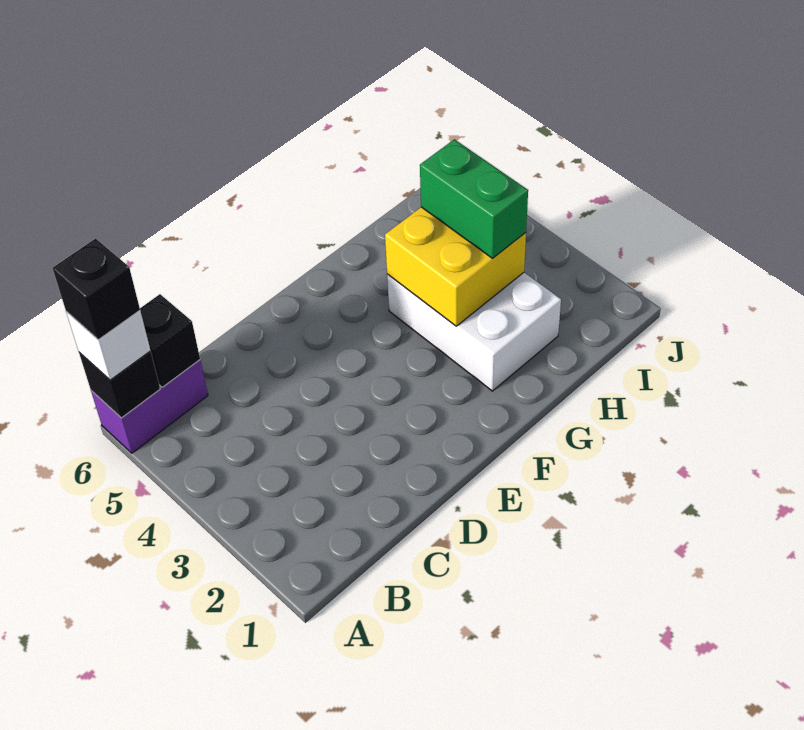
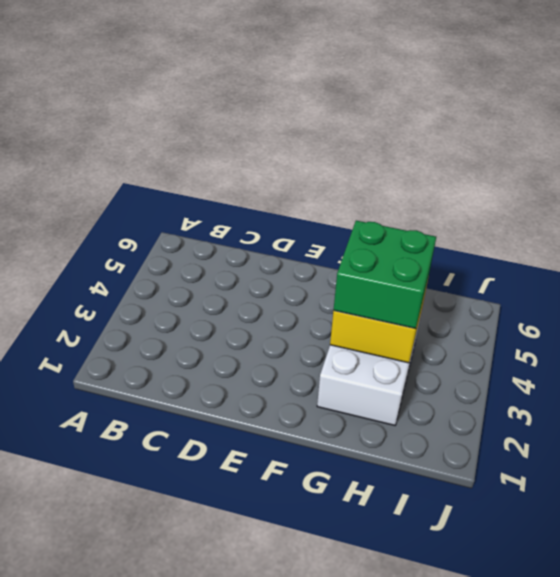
green brick G3:H4 level 3 -> green brick H3:H4 level 3
none -> purple brick A6:B6 level 1
none -> black brick A6 level 2

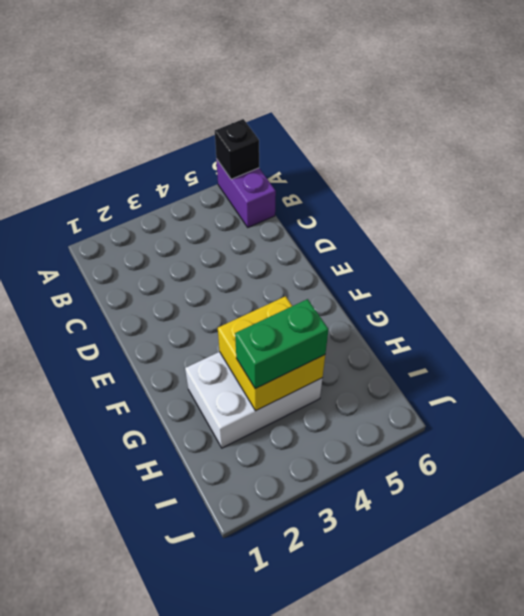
none -> black brick B6 level 2
none -> white brick A6 level 3

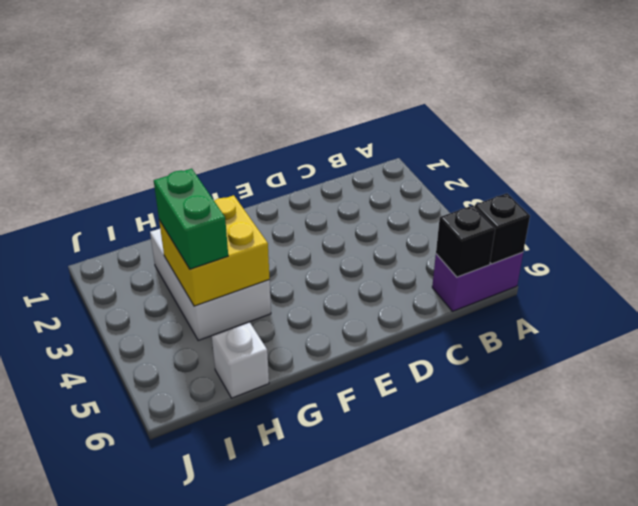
white brick H6 level 1 -> white brick A6 level 3
none -> black brick A6 level 4

